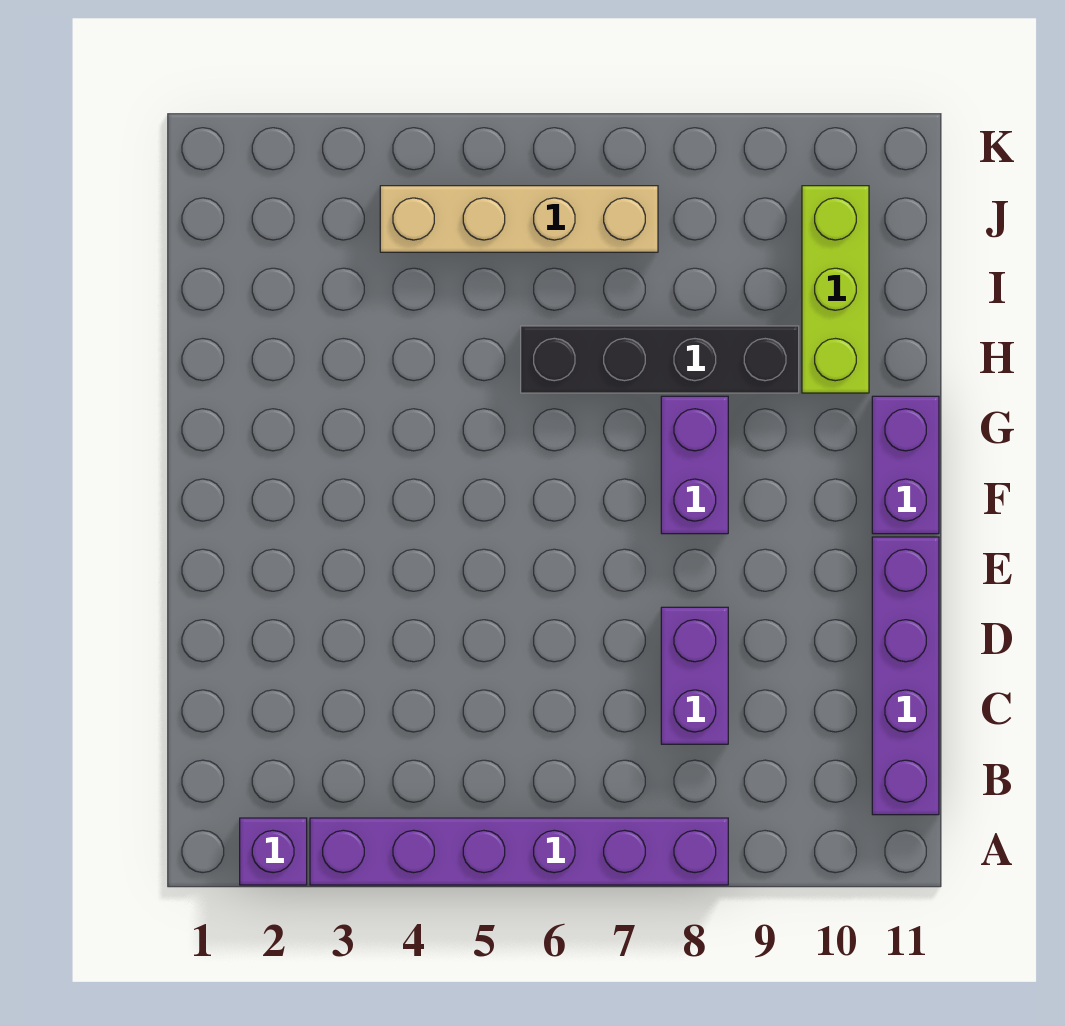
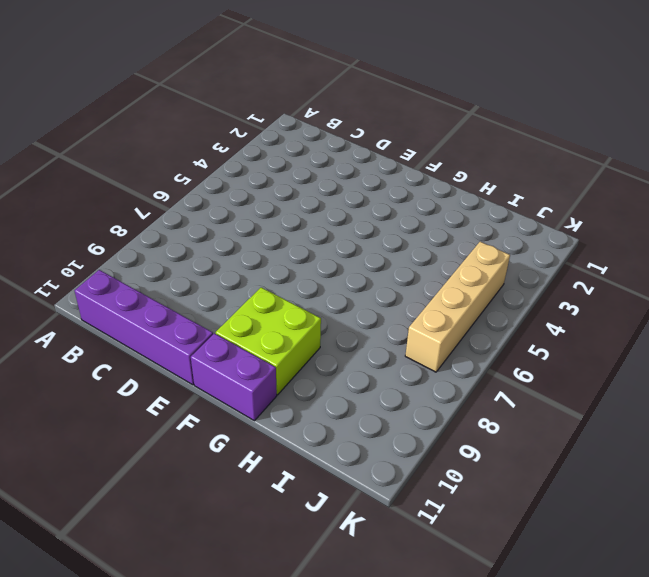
lime brick F9:G10 level 1 -> none
none -> purple brick A2 level 1
none -> purple brick A3:A8 level 1

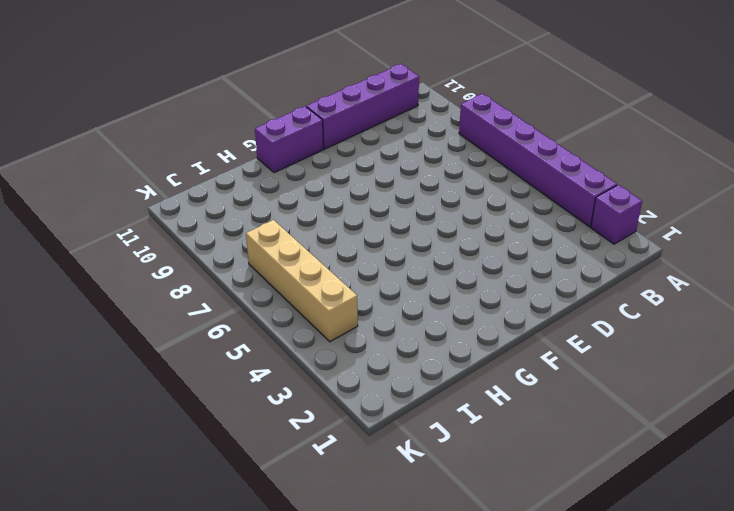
none -> purple brick C8:D8 level 1
none -> purple brick F8:G8 level 1

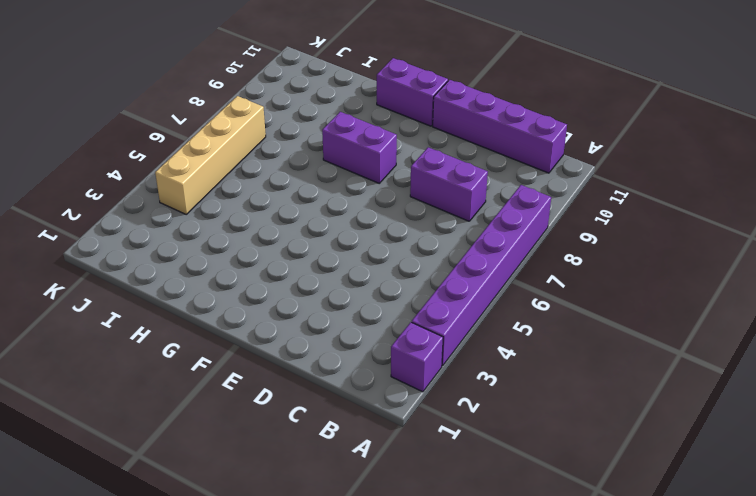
none -> black brick H6:H9 level 1
none -> lime brick H10:J10 level 1

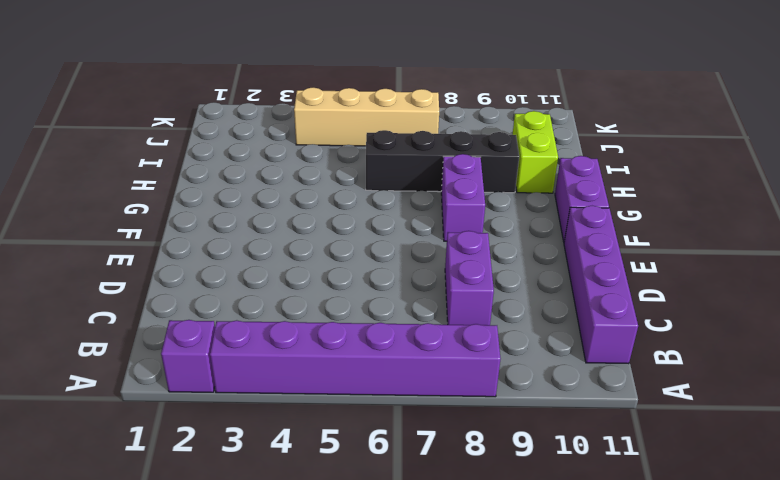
lime brick H10:I10 level 1 -> lime brick H10:J10 level 1

